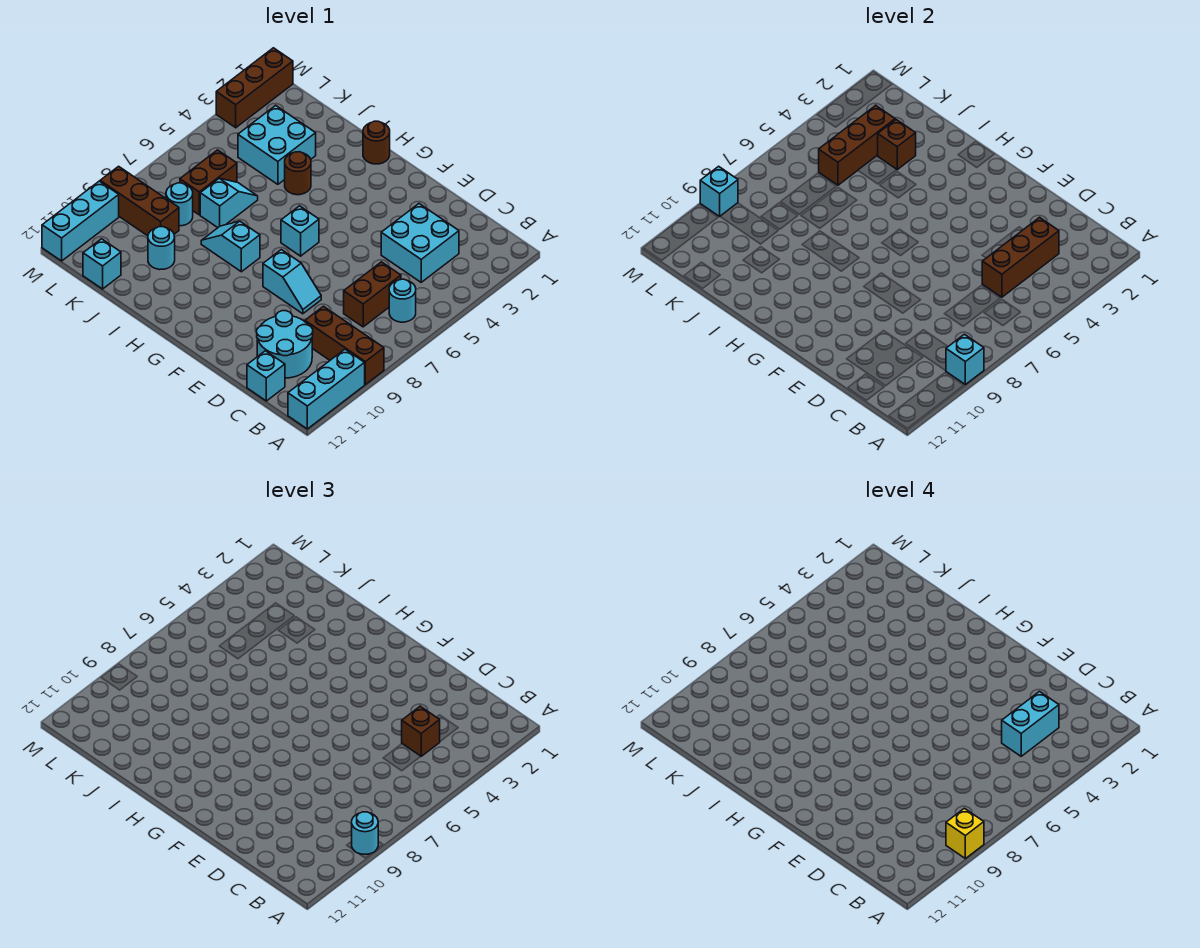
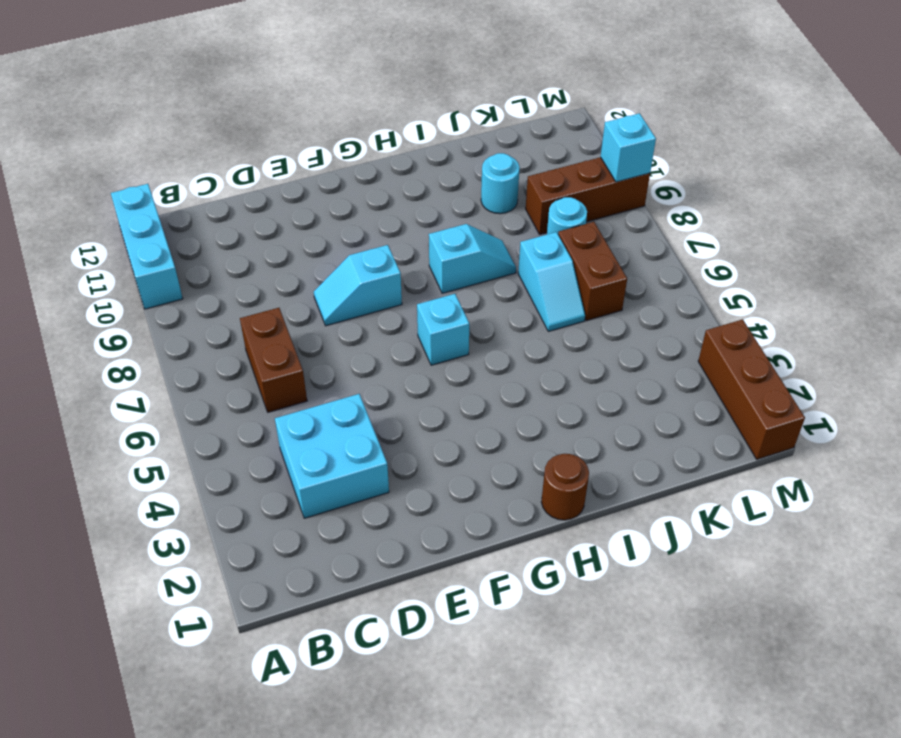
none -> brown brick A9:C9 level 1
none -> cyan round brick B6 level 1
none -> cyan round brick C10:D11 level 1
none -> cyan brick C12 level 1

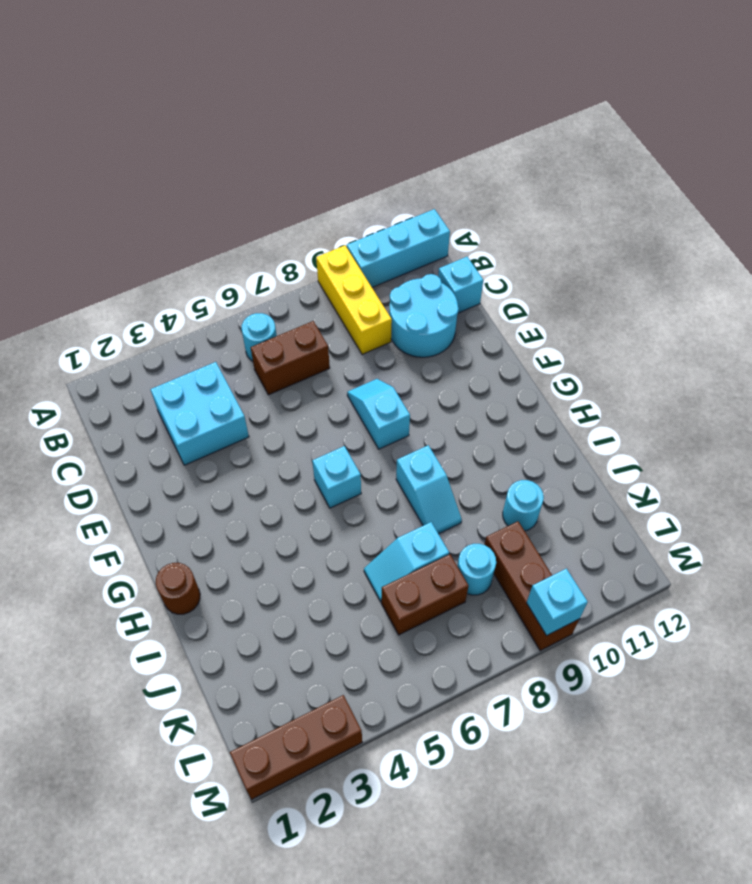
yellow brick A9:C9 level 1 -> brown brick A9:C9 level 1
none -> brown round brick I4 level 1
none -> cyan brick J3:K4 level 1
none -> cyan brick K12 level 1
none -> cyan brick M10:M12 level 1

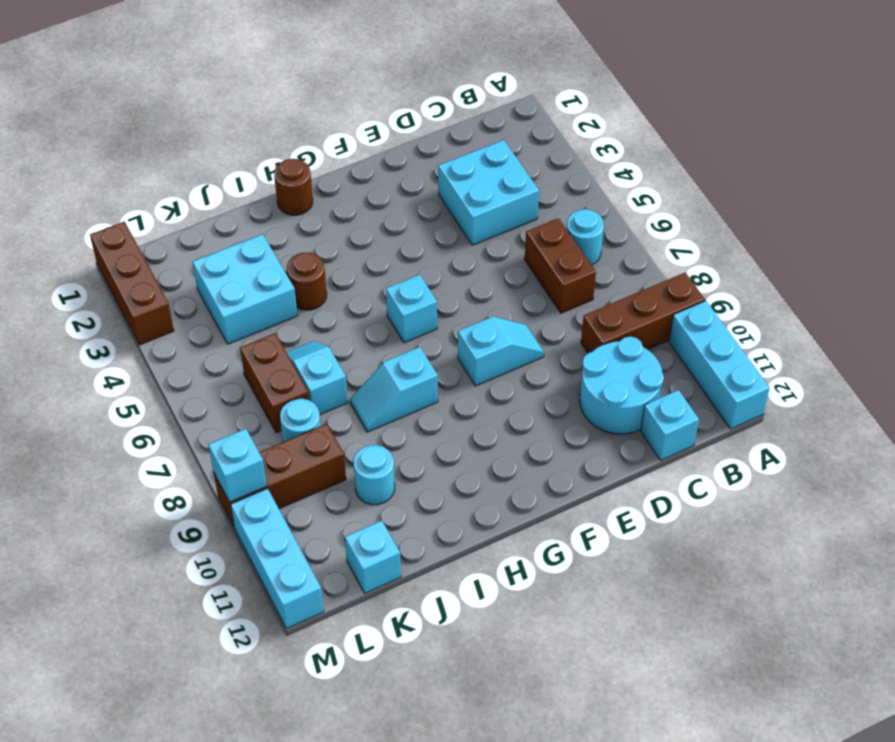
none -> cyan brick A9 level 2
none -> brown brick C3:C5 level 2
none -> brown brick J3 level 2
none -> brown brick K3:K5 level 2

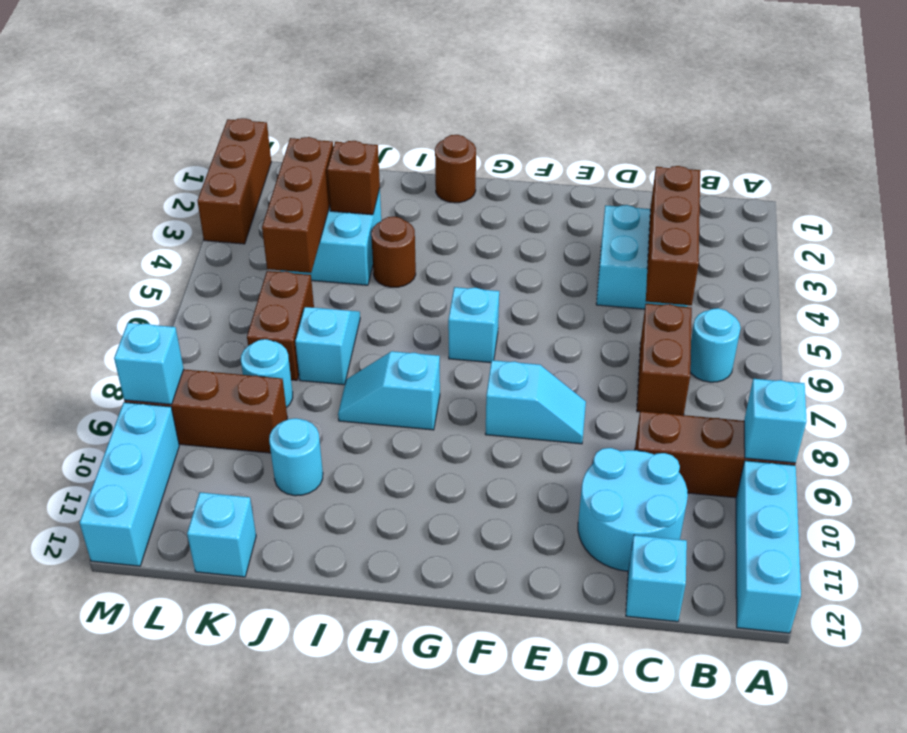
none -> cyan round brick A9 level 3
none -> brown brick C4 level 3
none -> yellow brick A9 level 4
none -> cyan brick C3:C4 level 4

